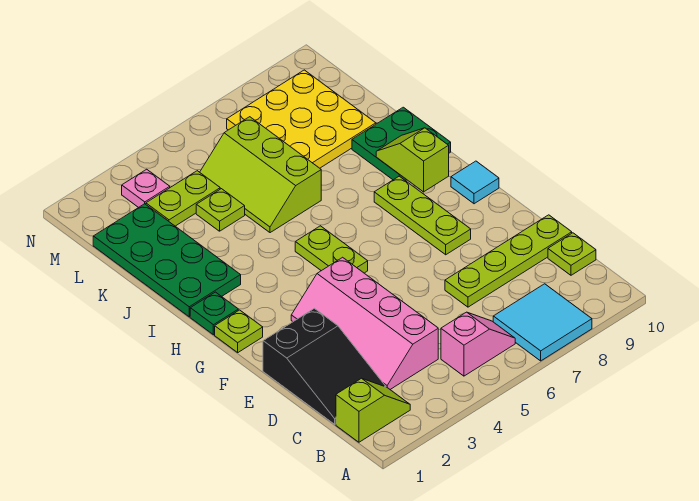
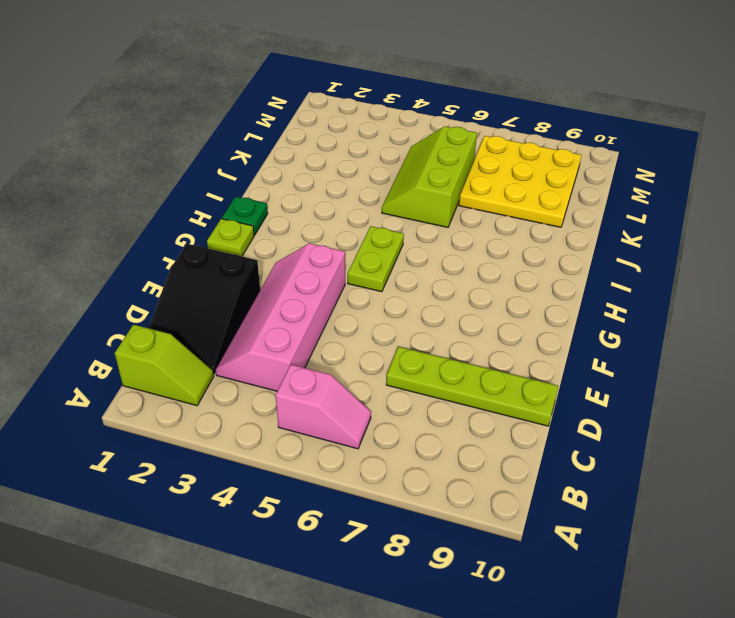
none -> cyan tile A7:B8 level 1
none -> lime plate C10 level 1
none -> lime plate F8:H8 level 1

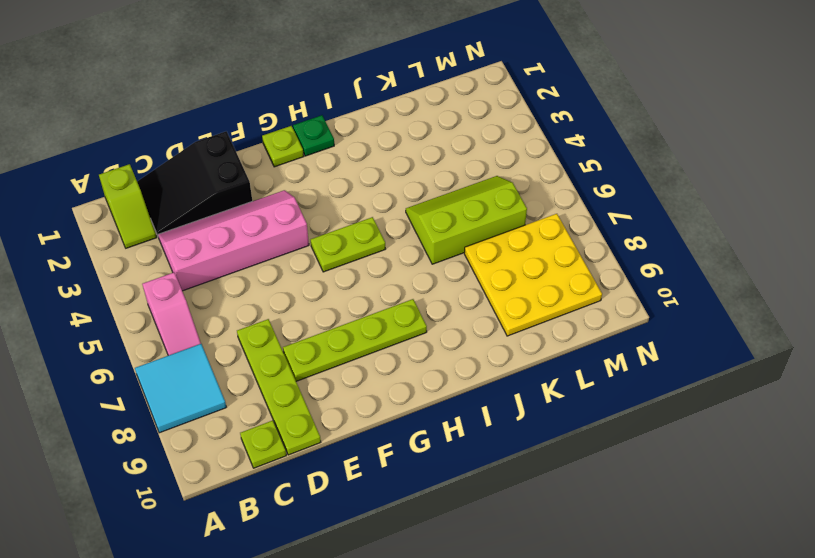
lime plate E8:H8 level 1 -> lime plate F8:H8 level 1
none -> cyan tile G10 level 1
none -> green plate I1:L2 level 1
none -> green plate I9:J10 level 1

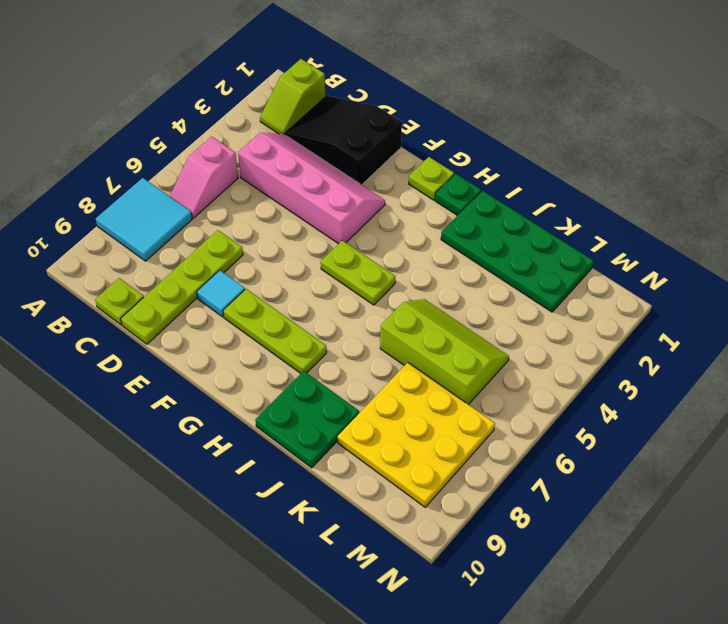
cyan tile E8 level 1 -> cyan tile G10 level 1
none -> lime plate K4 level 1
none -> lime plate L3:L4 level 1
none -> pink plate M3 level 1

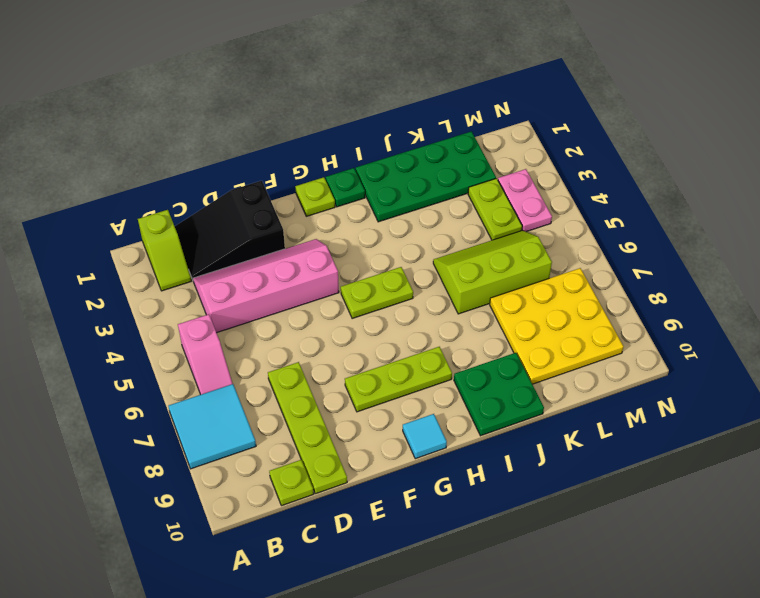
pink plate M3:M4 level 1 -> pink plate M3 level 1
none -> lime plate K4 level 1
none -> lime slope H9:I9 level 2 top H

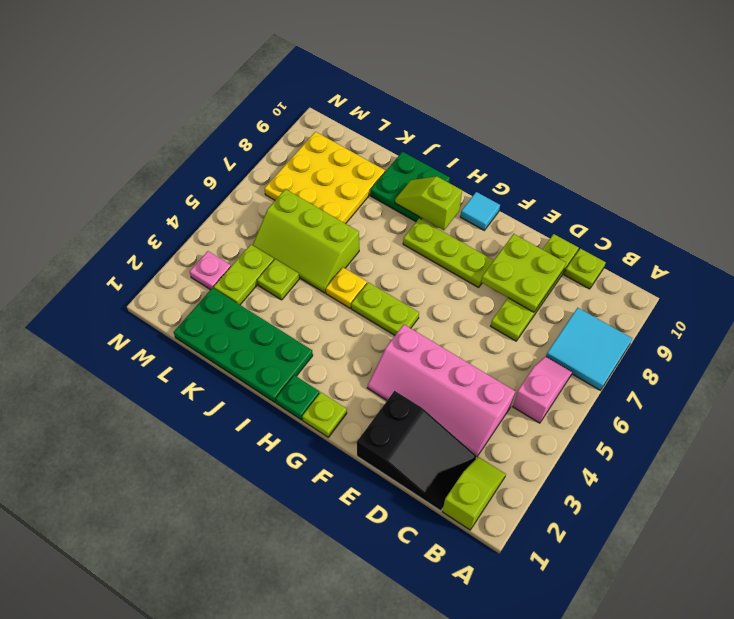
lime plate D8:E9 level 2 -> none
yellow plate I5 level 1 -> none

